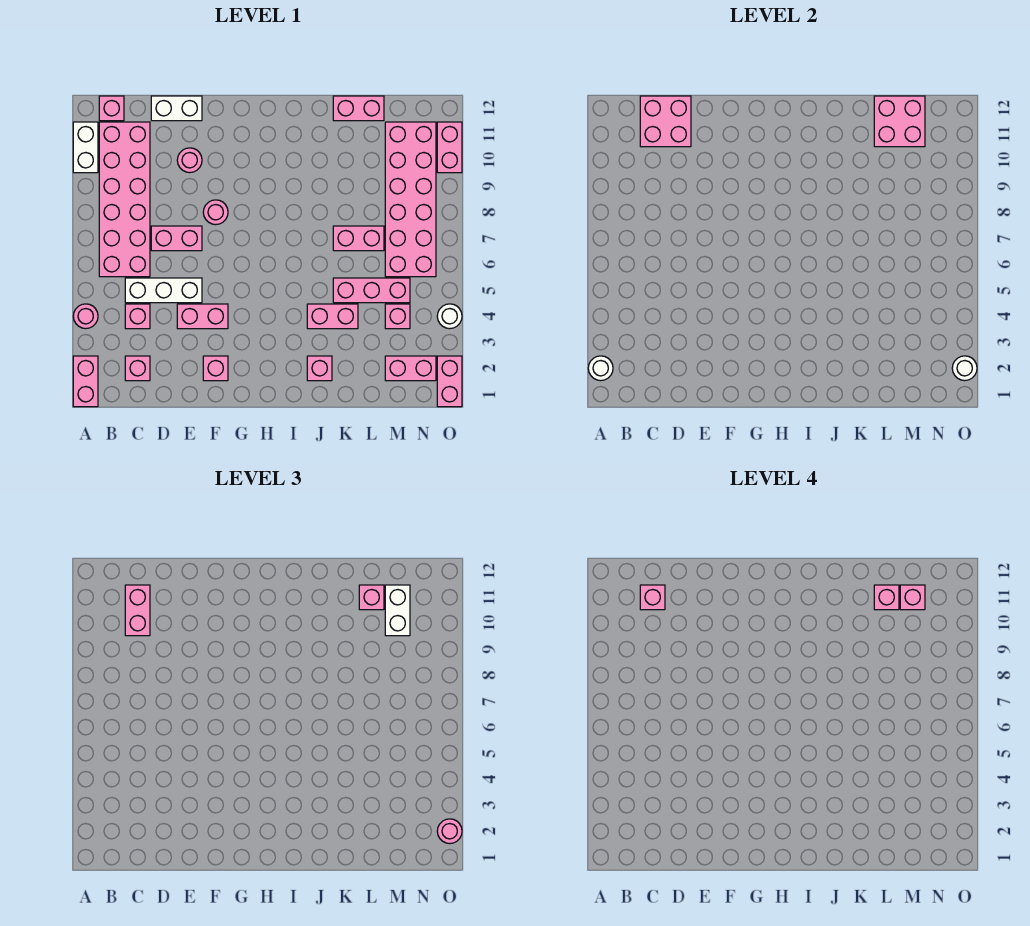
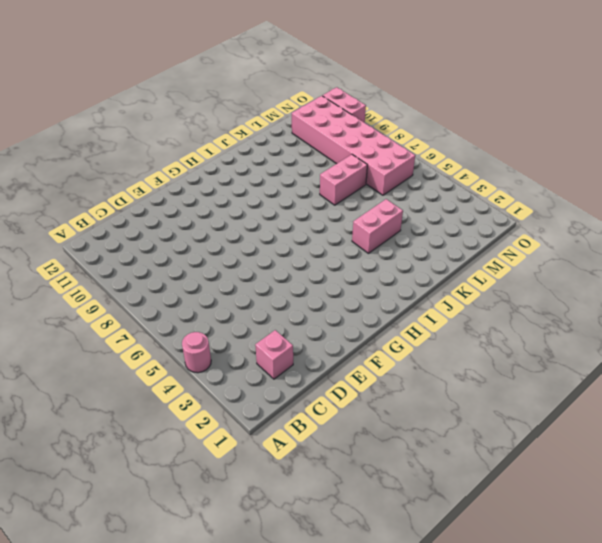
none -> pink brick A1:A2 level 1
none -> white brick A10:A11 level 1
none -> pink brick B6:C11 level 1
none -> pink brick B12 level 1

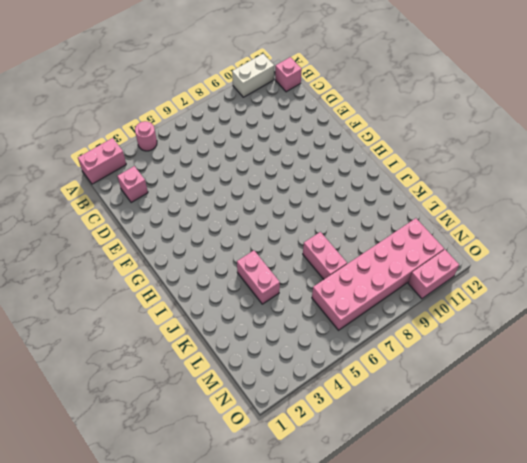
none -> pink brick B6:C11 level 1
none -> pink brick C4 level 1
none -> white brick C5:E5 level 1
none -> pink brick D7:E7 level 1

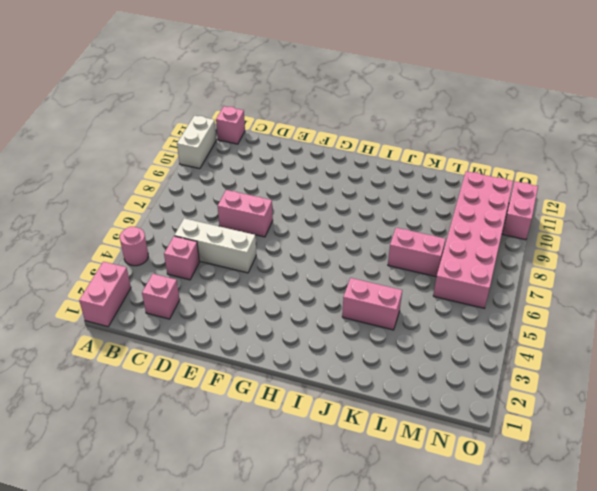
none -> pink brick B6:C11 level 1
none -> white brick D12:E12 level 1
none -> pink brick E4:F4 level 1
none -> pink round brick E10 level 1

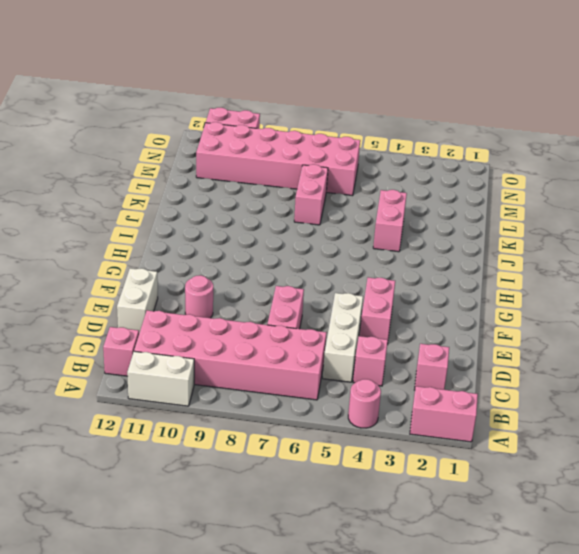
none -> pink brick F2 level 1
none -> pink round brick F8 level 1
none -> pink brick J2 level 1
none -> pink brick K5:M5 level 1

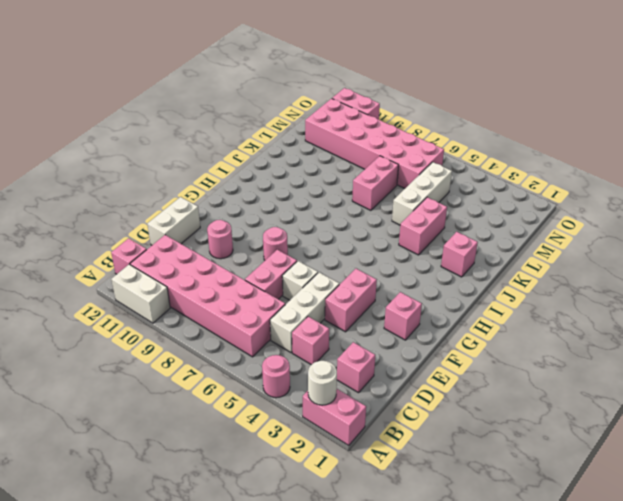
white brick E6 level 1 -> none
white brick K5:M5 level 1 -> pink brick K5:M5 level 1
none -> pink brick K12:L12 level 1
none -> pink brick M2:N2 level 1
none -> pink brick M4 level 1
none -> pink brick O1:O2 level 1

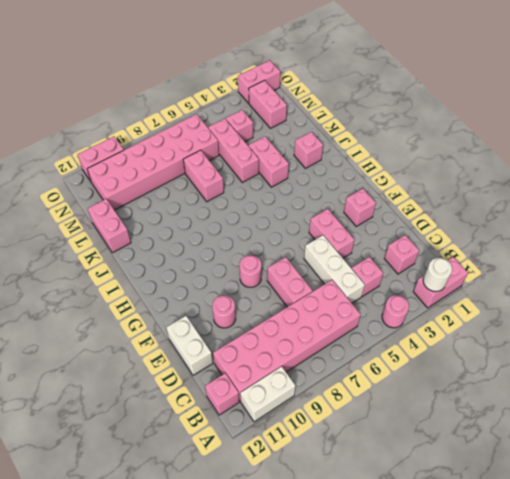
none -> white round brick O4 level 1
none -> pink brick C11:D12 level 2
none -> pink brick L11:M12 level 2
none -> white round brick O2 level 2

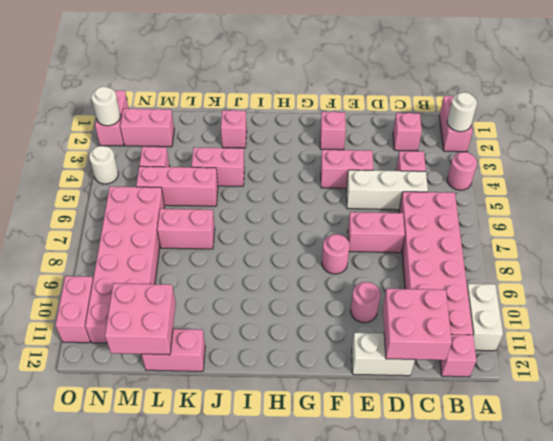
none -> pink brick C10:C11 level 3
none -> pink brick L11 level 3
none -> white brick M10:M11 level 3
none -> pink round brick O2 level 3

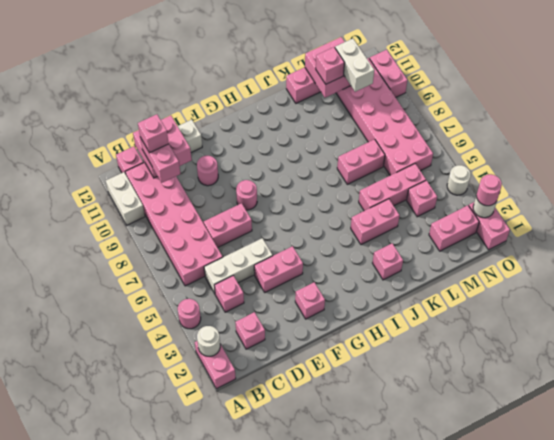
none -> pink brick L11 level 4
none -> pink brick M11 level 4

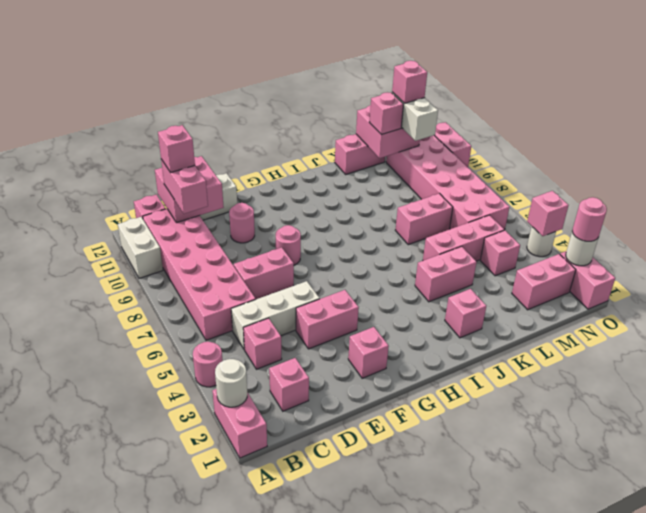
pink brick O4 level 2 -> pink brick L11 level 4

